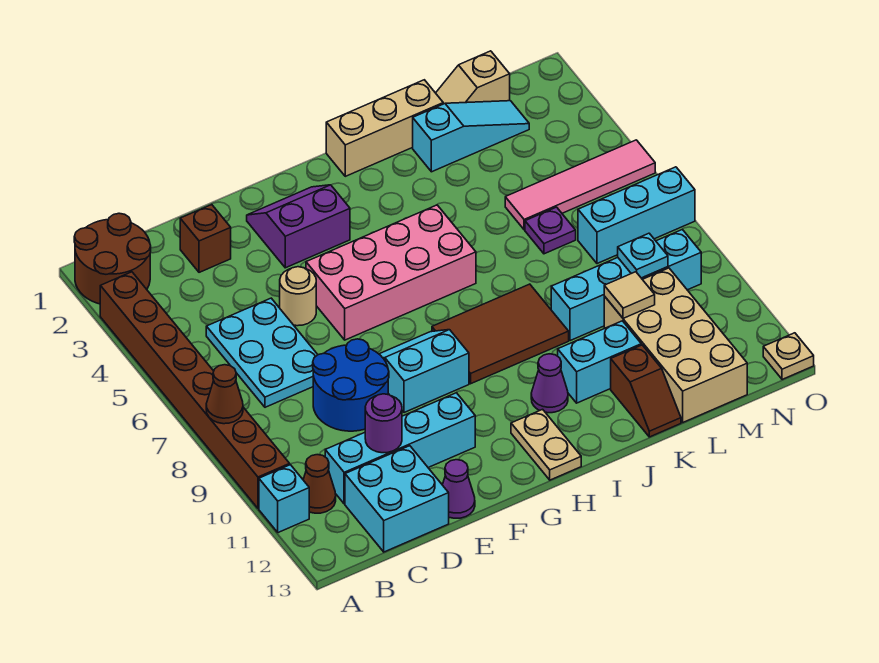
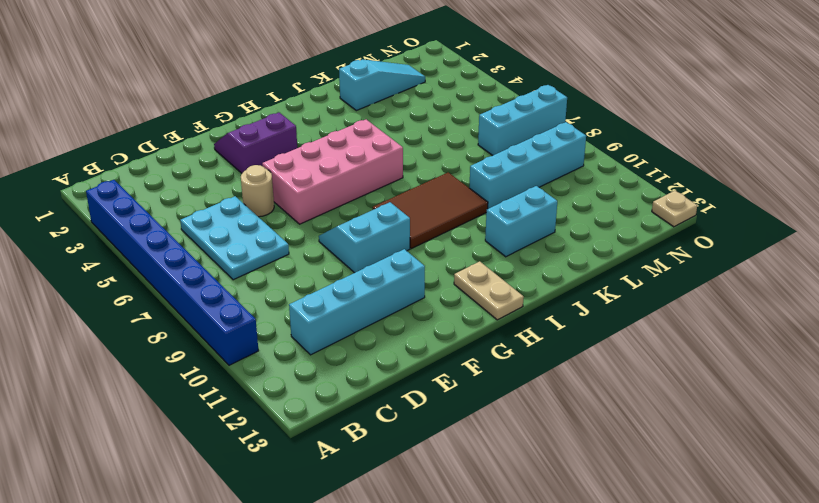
blue brick A3:A10 level 1 -> brown brick A3:A10 level 1
none -> brown round brick A1:B2 level 1
none -> cyan brick A11 level 1
none -> brown cone B11 level 1
none -> cyan brick C12:D13 level 1

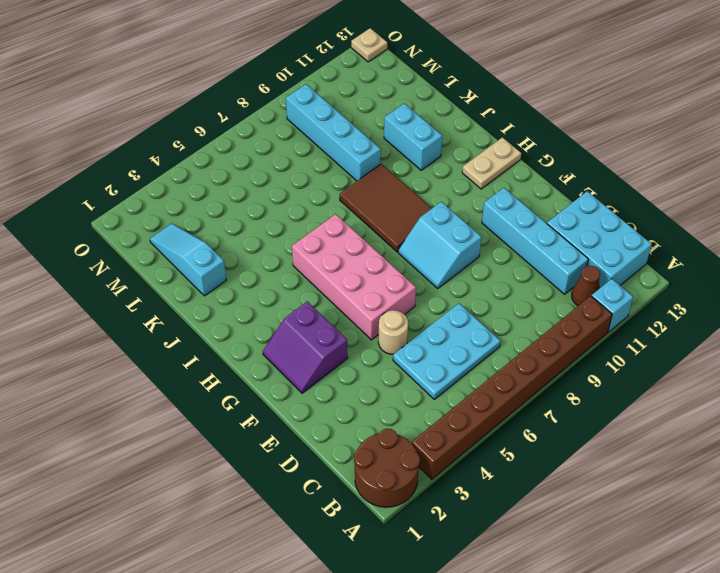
cyan brick B12:D13 level 1 -> cyan brick C12:D13 level 1
none -> brown brick D2 level 1
none -> blue round brick D8:E9 level 1
none -> purple cone E13 level 1
none -> tan brick I1:K1 level 1

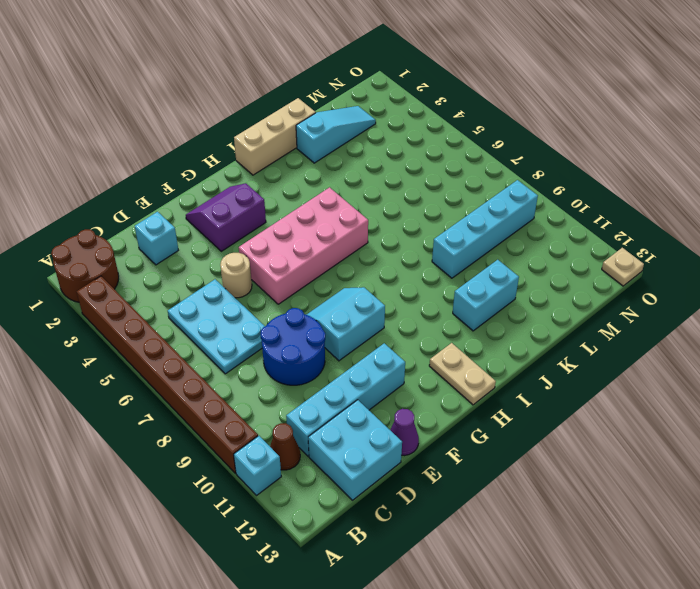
cyan brick D2 level 1 -> brown brick D2 level 1
none -> brown tile H8:J9 level 1
none -> purple cone I11 level 1
none -> brown slope K12:K13 level 1 top 12
none -> tan slope L1:M1 level 1 top M

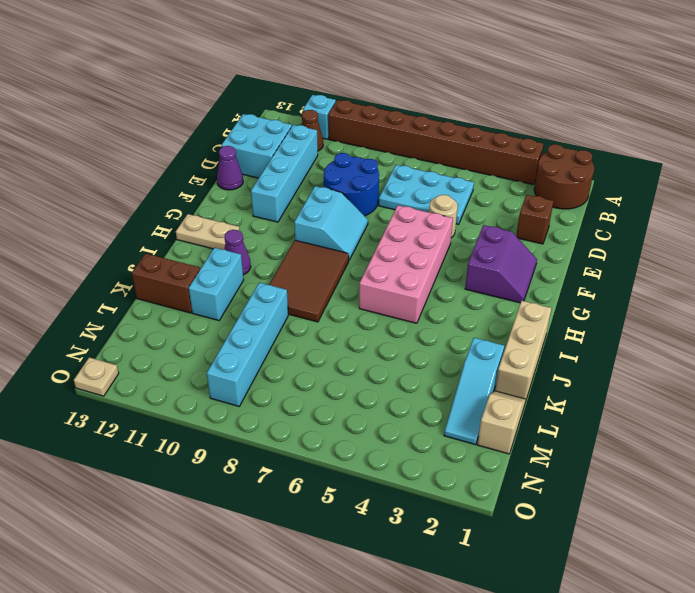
brown brick K12:K13 level 1 -> brown slope K12:K13 level 1 top 12
none -> pink tile L5:O5 level 1
none -> purple plate L6 level 1
none -> tan brick L10:M13 level 1
none -> cyan brick M7:O7 level 1

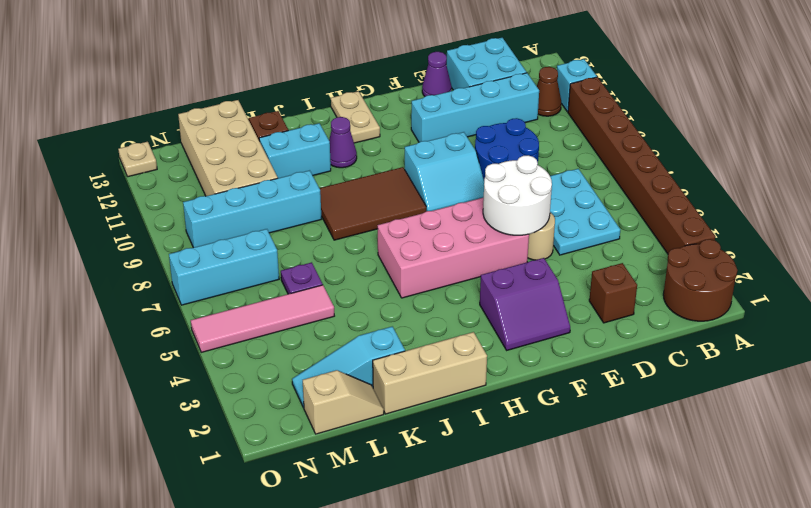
white round brick E5:F6 level 2 -> none
none -> brown cone A8 level 2
none -> purple round brick D11 level 2
none -> tan tile L10 level 2
none -> cyan plate M9 level 2

